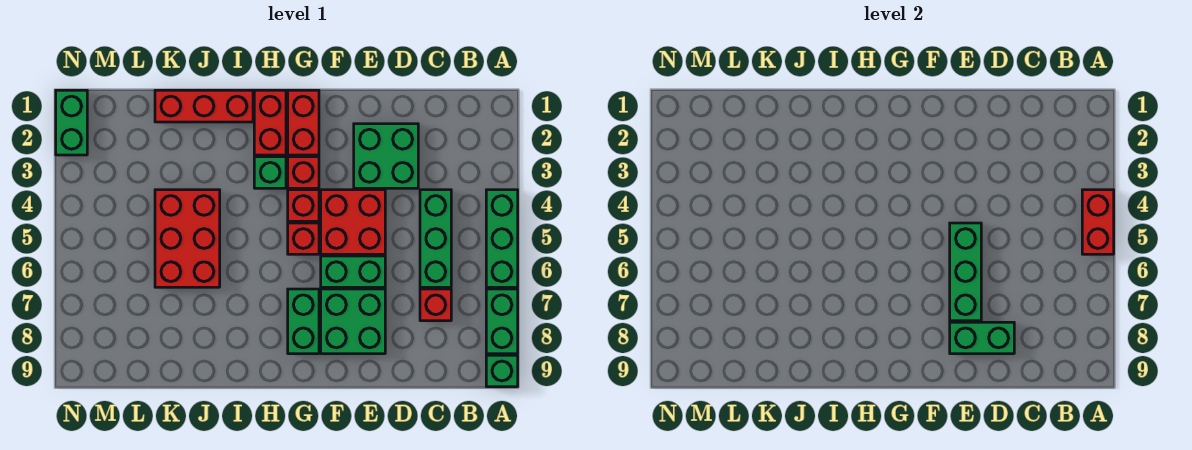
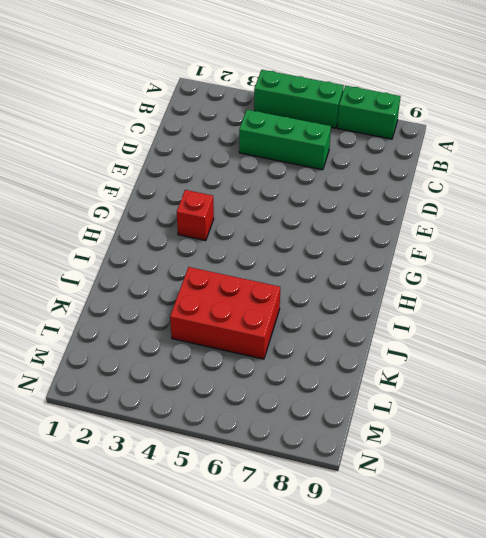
none -> green brick A9 level 1
none -> red brick C7 level 1
none -> green brick D2:E3 level 1

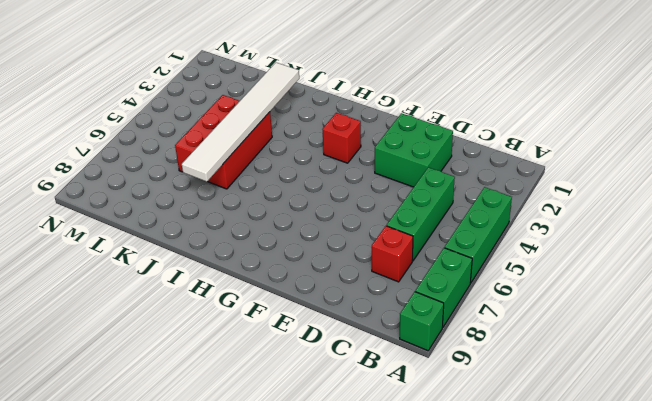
white tile J2:J7 level 2 -> none
none -> red brick E4:F5 level 1
none -> green brick E6:F6 level 1
none -> green brick E7:F8 level 1

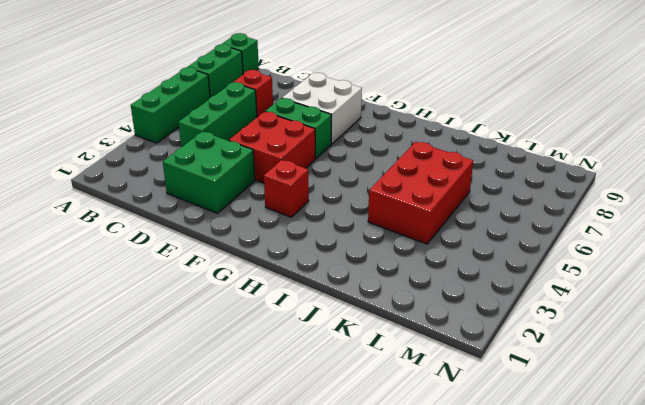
white brick E7:F8 level 1 -> green brick E7:F8 level 1
none -> red brick G1:G2 level 1
none -> red brick G4 level 1
none -> red brick G5 level 1

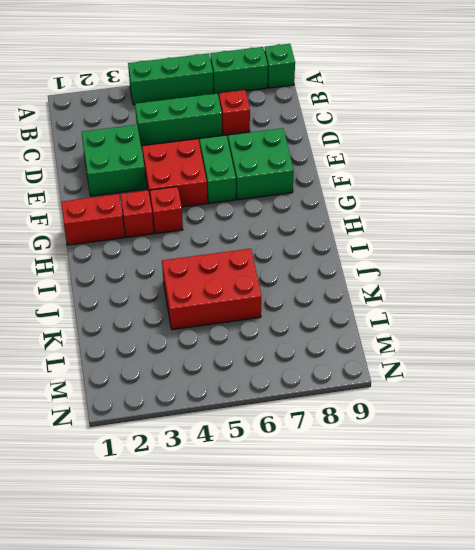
none -> red brick G5 level 1
none -> green brick G7:G8 level 1
none -> red brick H1:H2 level 1

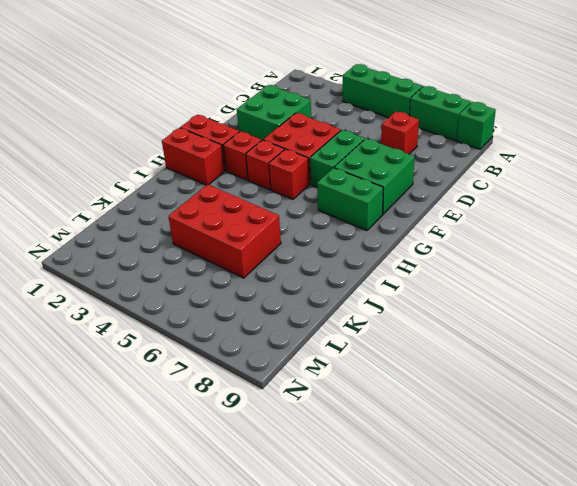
none -> green brick C4:C6 level 1
none -> green brick H3 level 1
none -> red brick I1:K1 level 1

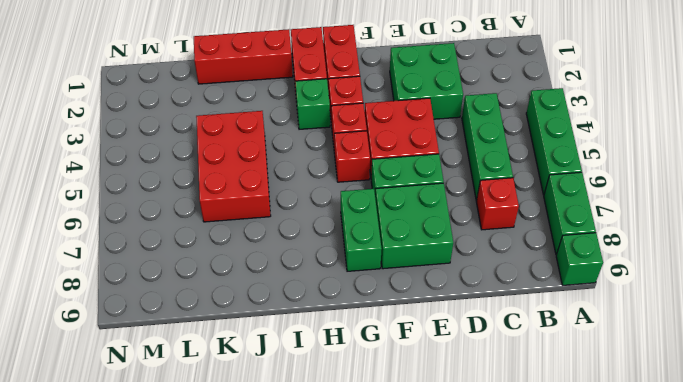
none -> green brick N1:N2 level 1
none -> red brick A4:A5 level 2
none -> green brick D8:E8 level 2

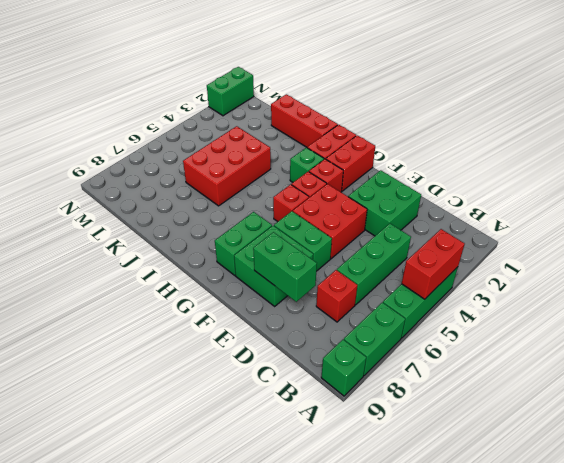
none -> green brick E5:E7 level 2

